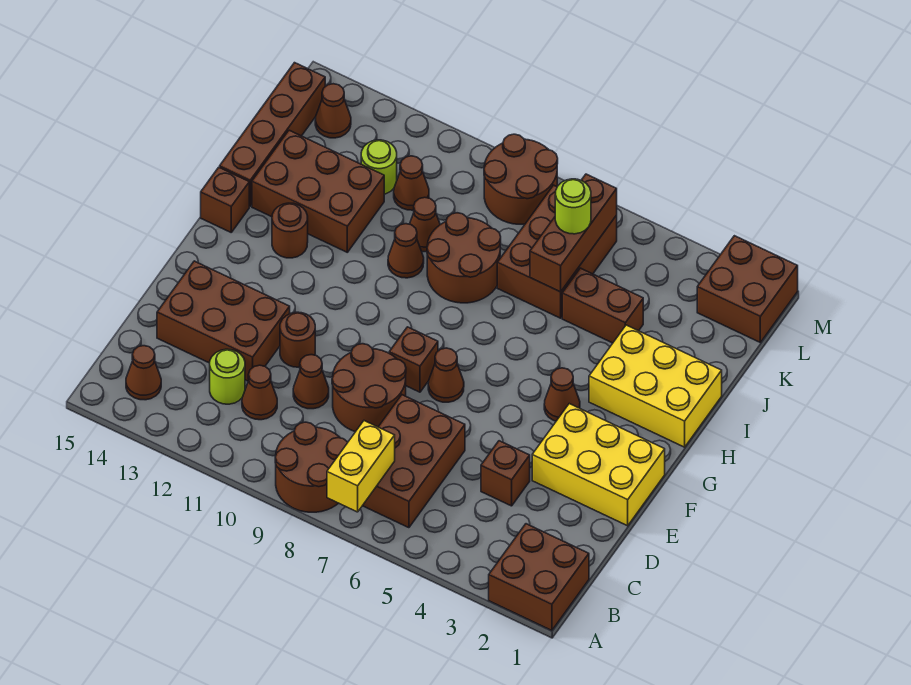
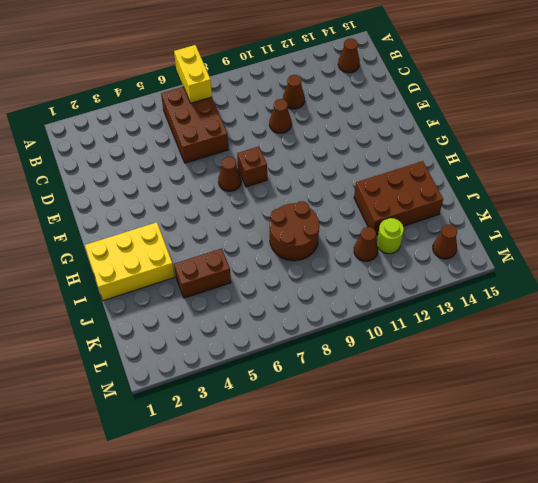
none -> brown brick A1:B2 level 1
none -> brown round brick A8:B9 level 1
none -> lime round brick C12 level 1
none -> brown brick D4 level 1

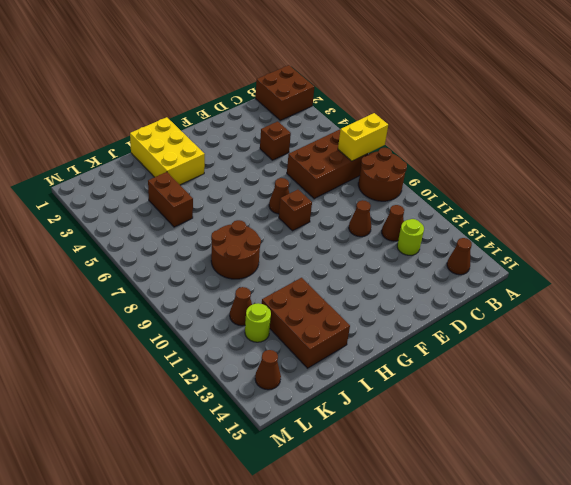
none -> brown round brick D8:E9 level 1
none -> brown brick D12:E14 level 1
none -> yellow brick E1:F3 level 1
none -> brown round brick E11 level 1

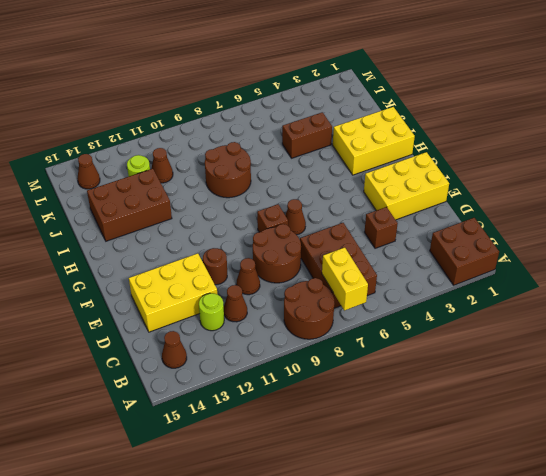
yellow brick D12:E14 level 1 -> brown brick D12:E14 level 1
none -> brown cone G4 level 1
none -> brown round brick H13 level 1
none -> brown brick H15 level 1
none -> brown cone I10 level 1

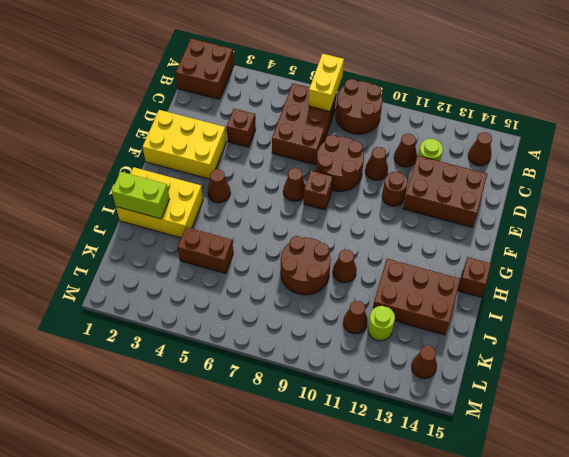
lime brick I1:I2 level 2 -> none
none -> brown round brick H13 level 1
none -> brown brick I15:L15 level 1
none -> brown brick J6:L7 level 1
none -> brown cone J10 level 1

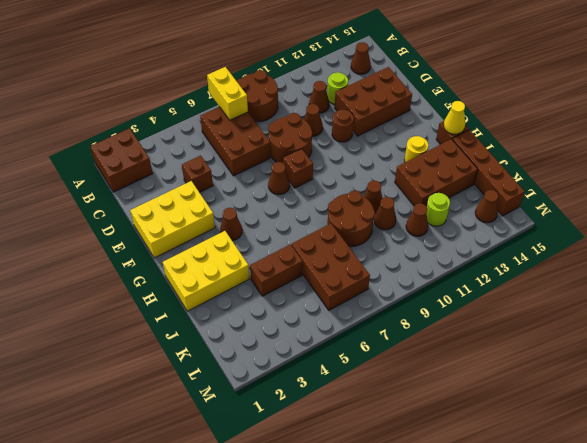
yellow round brick H13 level 1 -> brown round brick H13 level 1
yellow cone H15 level 2 -> none
none -> brown brick L1:M2 level 1
none -> brown round brick L8:M9 level 1
none -> brown brick J6:L6 level 2
none -> lime round brick K6 level 3

